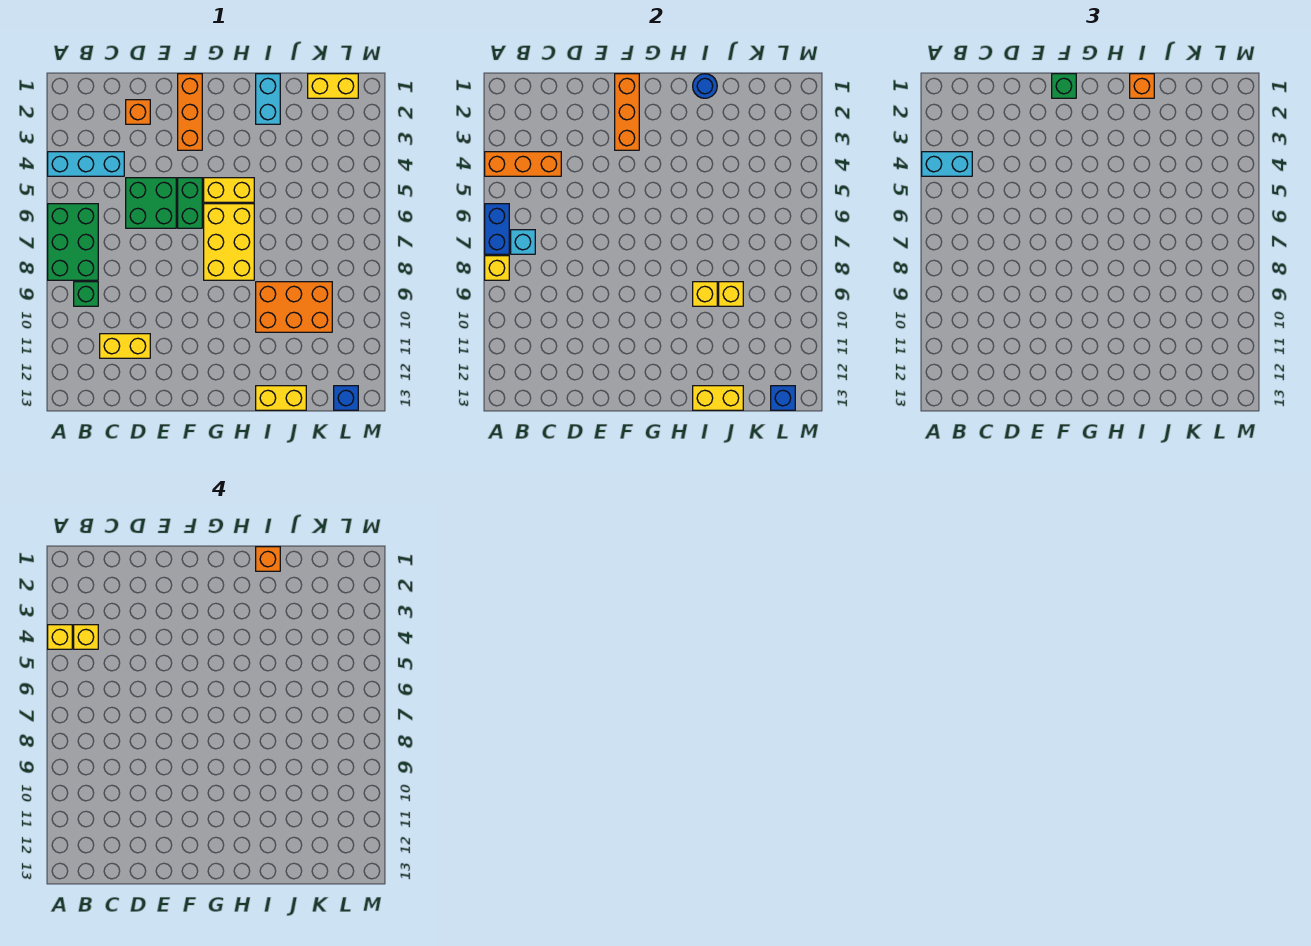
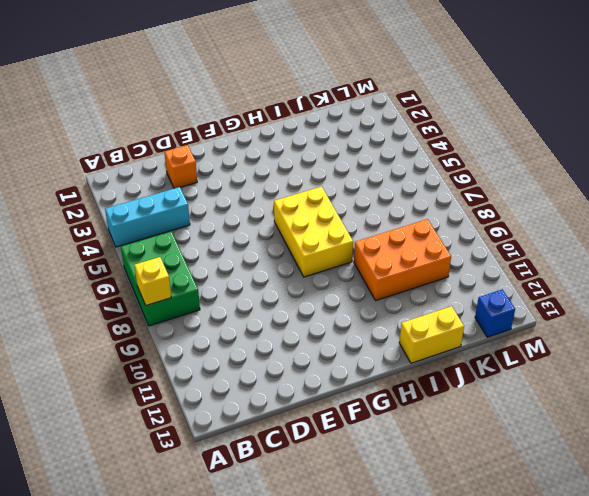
none -> green brick B9 level 1
none -> yellow brick C11:D11 level 1
none -> green brick D5:E6 level 1
none -> orange brick F1:F3 level 1

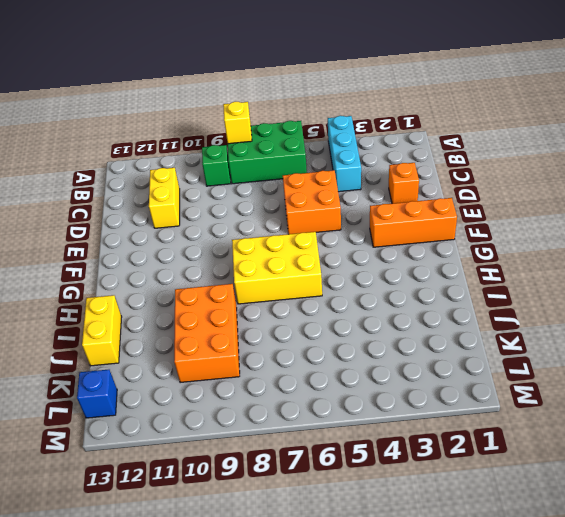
orange brick D5:E6 level 1 -> green brick D5:E6 level 1
none -> green brick F5:F6 level 1
none -> yellow brick G5:H5 level 1
none -> cyan brick I1:I2 level 1
none -> yellow brick K1:L1 level 1

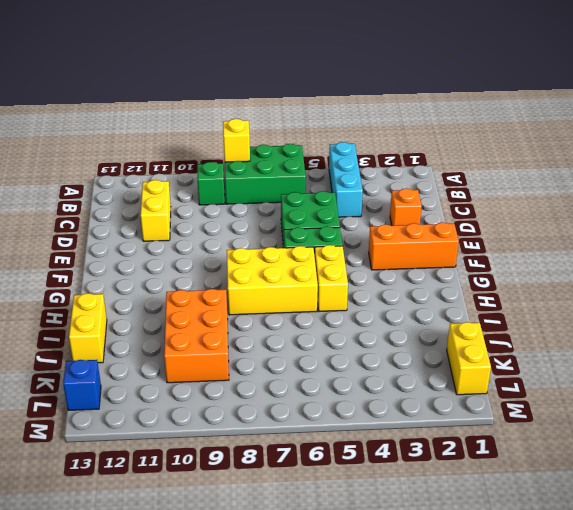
none -> cyan brick I1:I2 level 1
none -> orange brick A4:C4 level 2
none -> blue brick A6:A7 level 2
none -> cyan brick B7 level 2

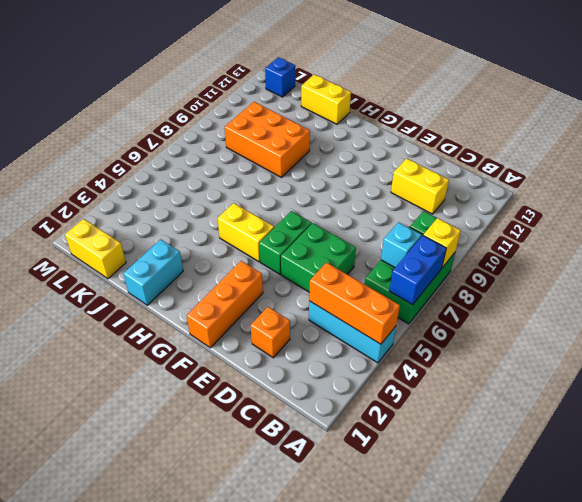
none -> yellow brick G6:H8 level 1
none -> orange brick F1:F3 level 2
none -> blue round brick I1 level 2
none -> yellow brick I9 level 2

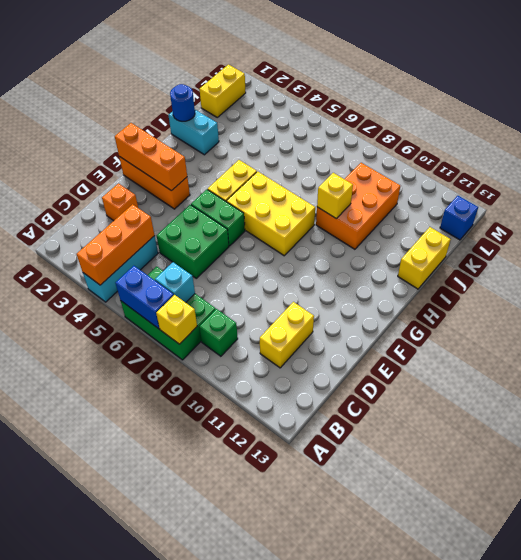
none -> yellow brick I13:J13 level 2
none -> yellow brick J9 level 2
none -> blue brick L13 level 2
none -> cyan brick A4:B4 level 3

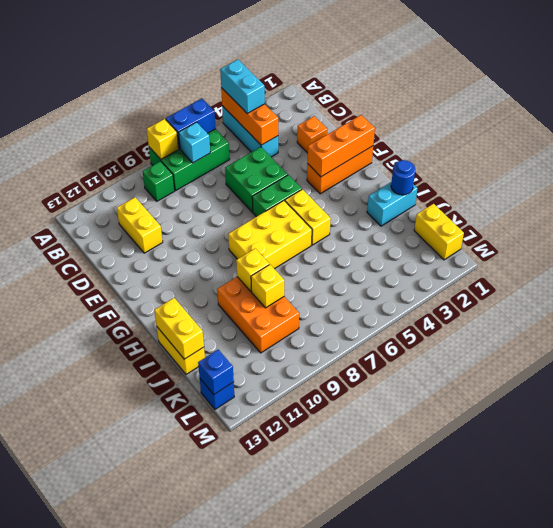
none -> green brick F1 level 3
none -> orange brick I1 level 3
none -> yellow brick A4 level 4
none -> yellow brick B4 level 4

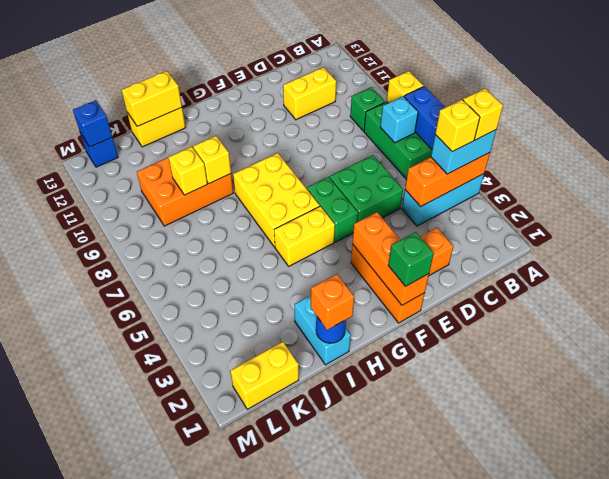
none -> orange brick I1 level 4

